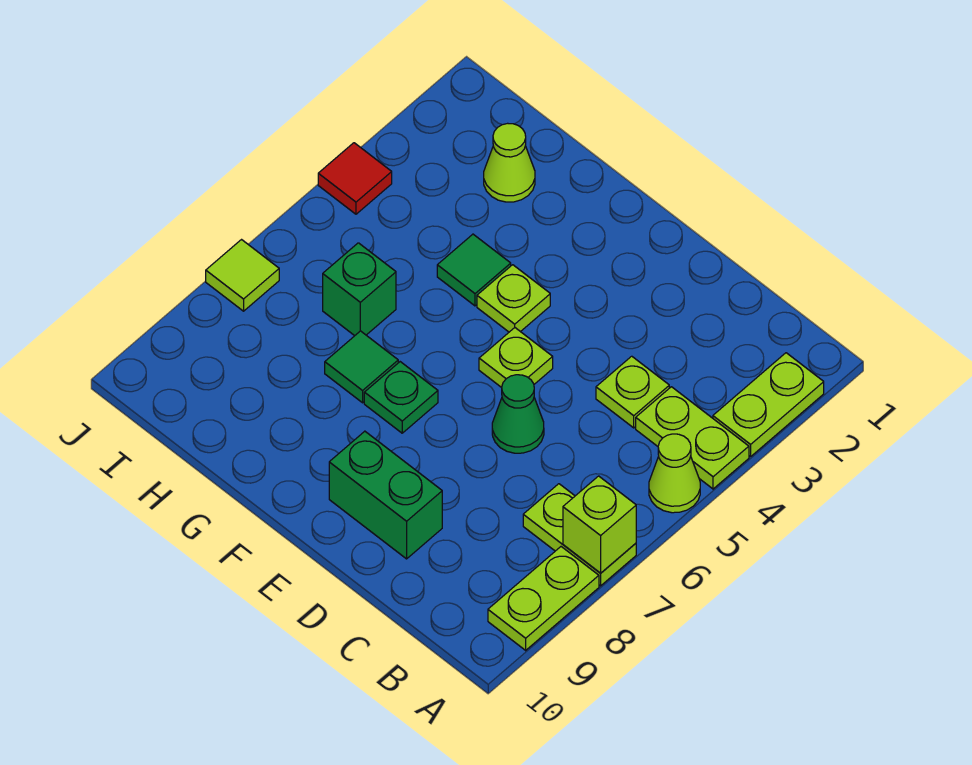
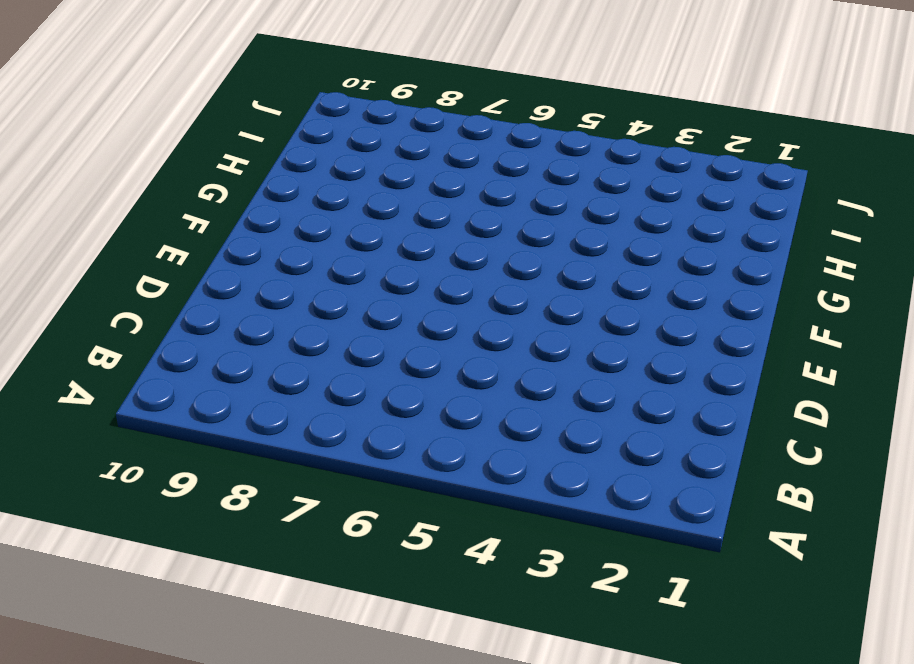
none -> lime plate A2:A3 level 1
none -> lime plate A4:B4 level 1
none -> lime cone A5 level 1

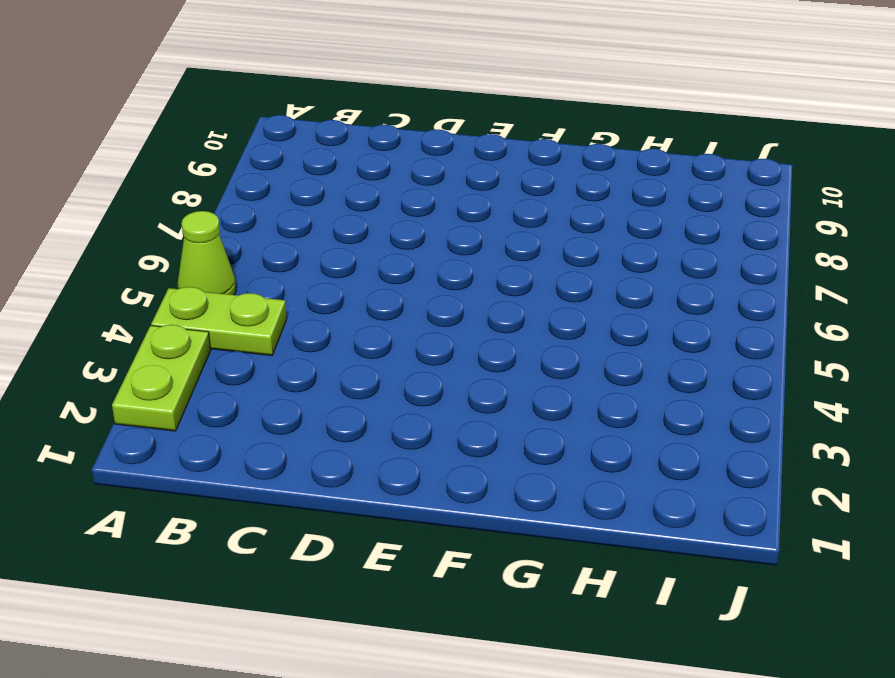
none -> lime plate A7:B7 level 1
none -> lime plate A8:A9 level 1
none -> lime plate C4 level 1

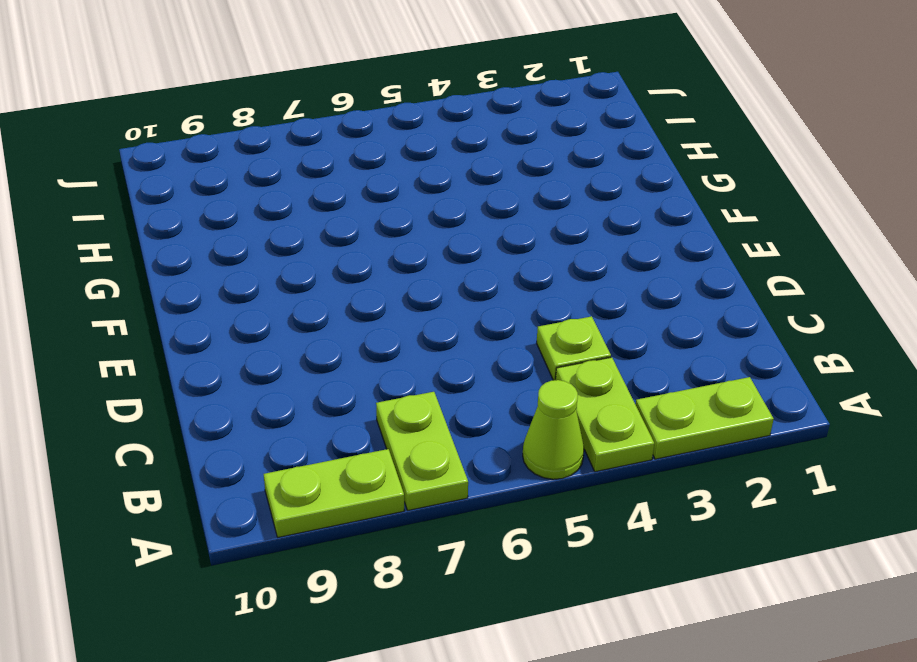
none -> green cone D6 level 1
none -> green brick D9:E9 level 1
none -> lime plate E5 level 1

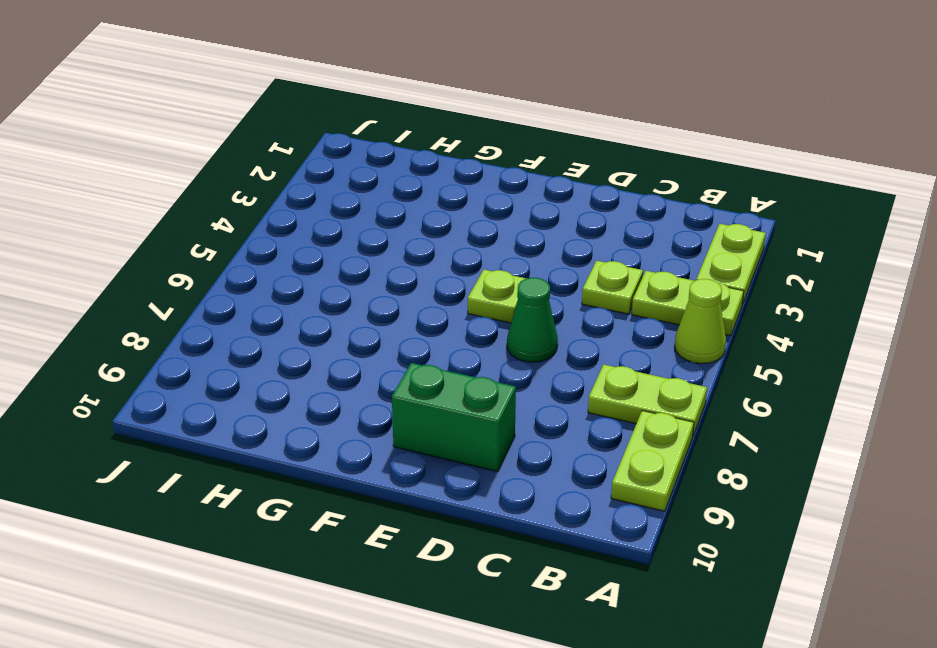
none -> lime plate F4 level 1
none -> green plate F7 level 1
none -> green tile G4 level 1

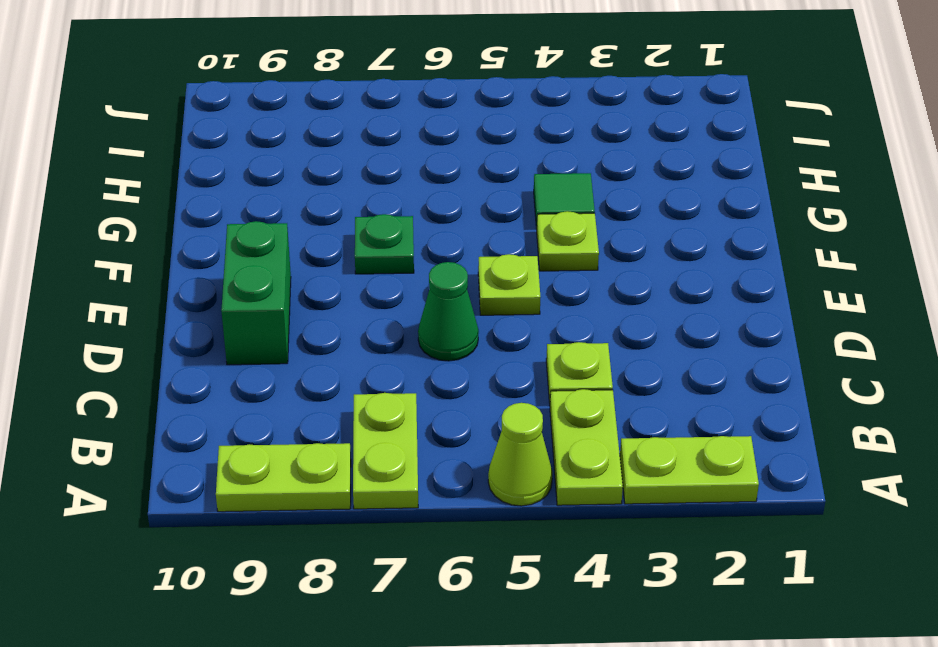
none -> green tile G7 level 1
none -> lime cone H2 level 1
none -> green brick H6 level 1

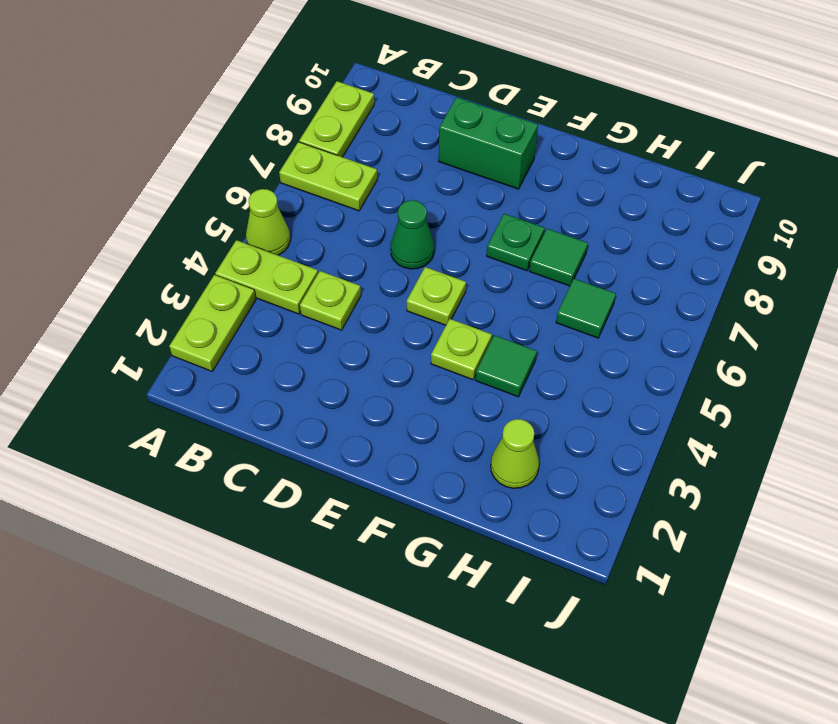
green tile H6 level 1 -> green brick H6 level 1
none -> red tile J4 level 1
none -> lime tile J7 level 1
none -> lime brick A7 level 2

